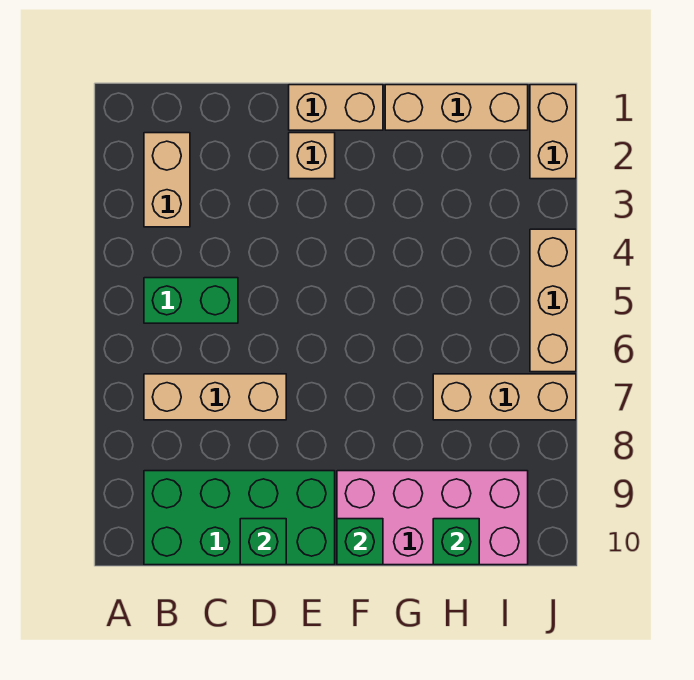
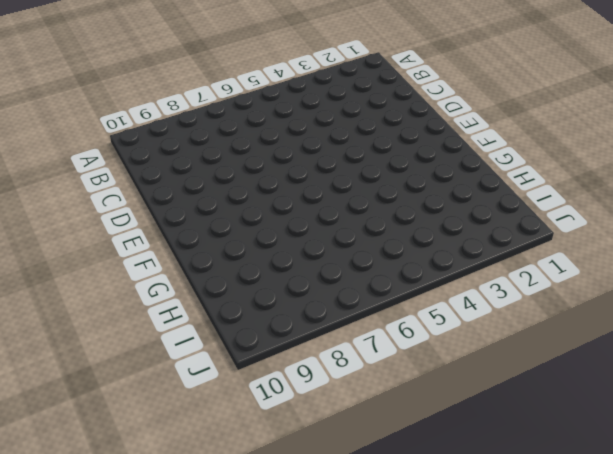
none -> tan brick B2:B3 level 1
none -> green brick B5:C5 level 1
none -> tan brick B7:D7 level 1

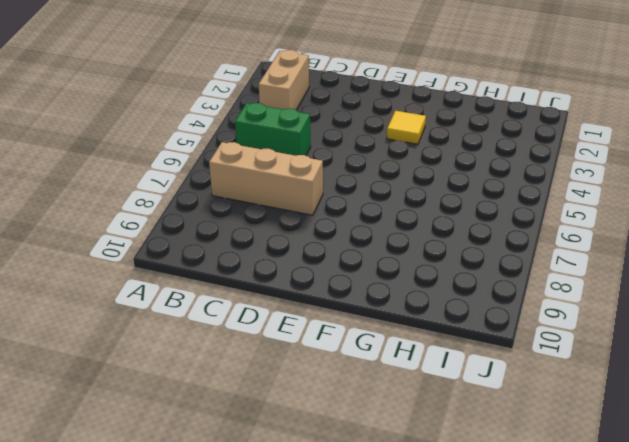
yellow tile F3 level 1 -> none
none -> green brick B9:E10 level 1
none -> tan brick E1:F1 level 1
none -> tan brick E2 level 1

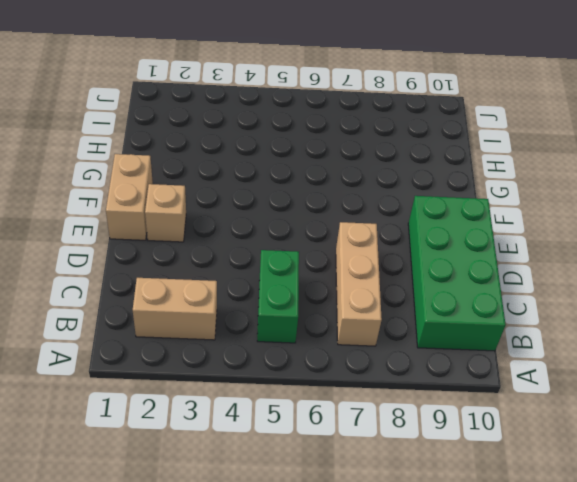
none -> pink brick F9:I10 level 1
none -> tan brick G1:I1 level 1
none -> tan brick H7:J7 level 1

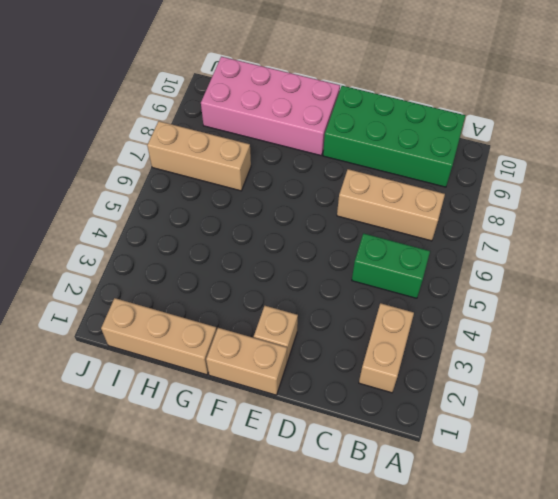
none -> tan brick J1:J2 level 1
none -> tan brick J4:J6 level 1
none -> green brick D10 level 2

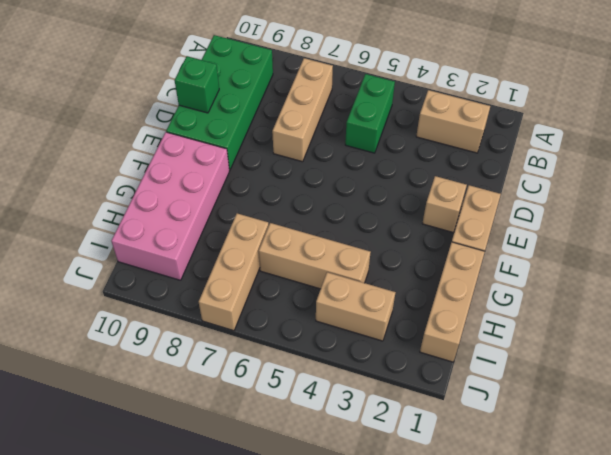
tan brick H4:H6 level 1 -> tan brick J4:J6 level 1
tan brick I3:I4 level 1 -> tan brick J1:J2 level 1
none -> green brick F10 level 2
none -> green brick H10 level 2

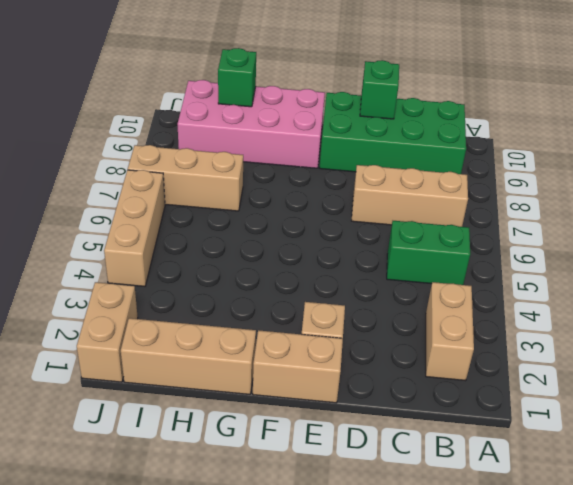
none -> green brick F10 level 2

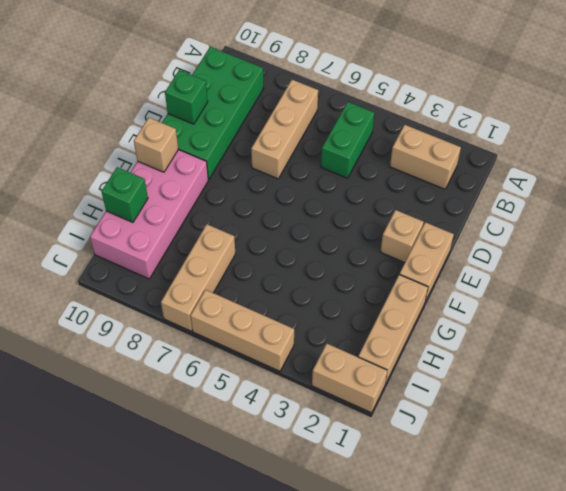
tan brick F10 level 2 -> green brick F10 level 2

